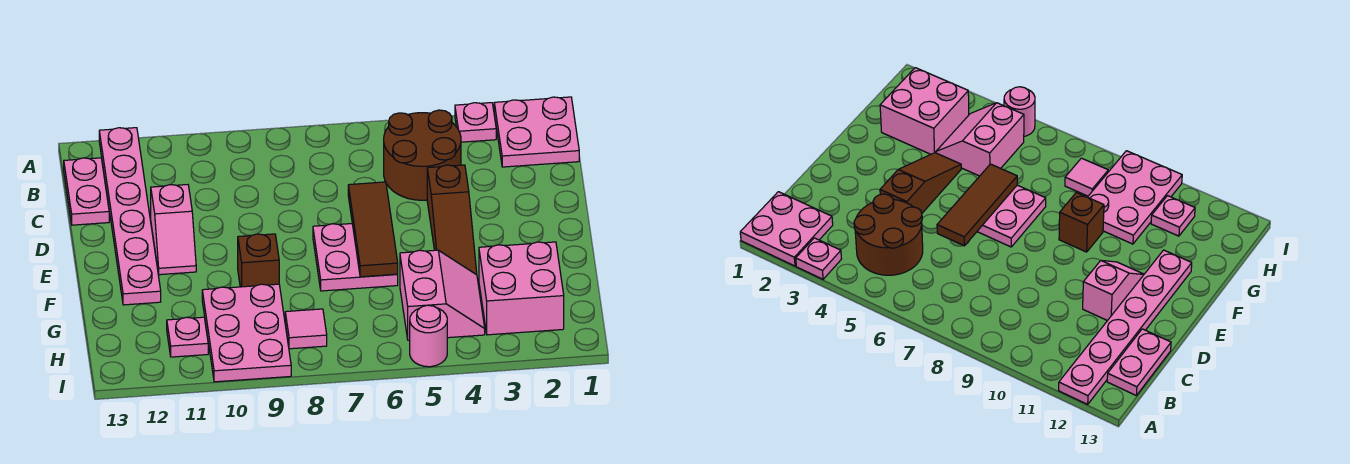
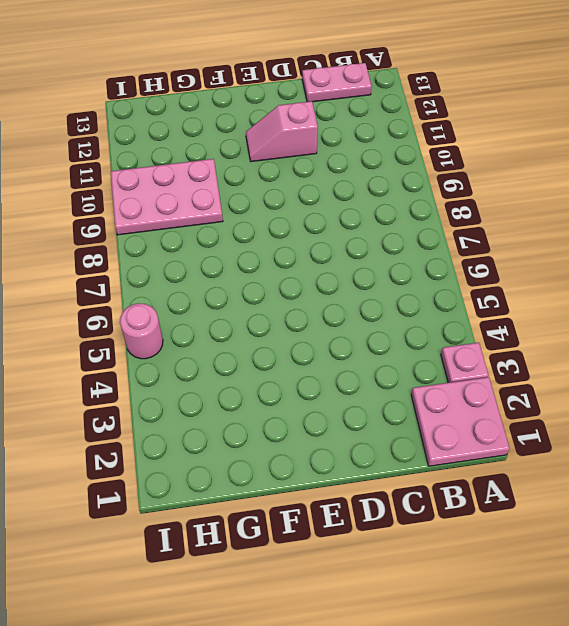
none -> pink plate A12:F12 level 1
none -> brown round brick B4:C5 level 1
none -> brown slope D4:F4 level 1 top D

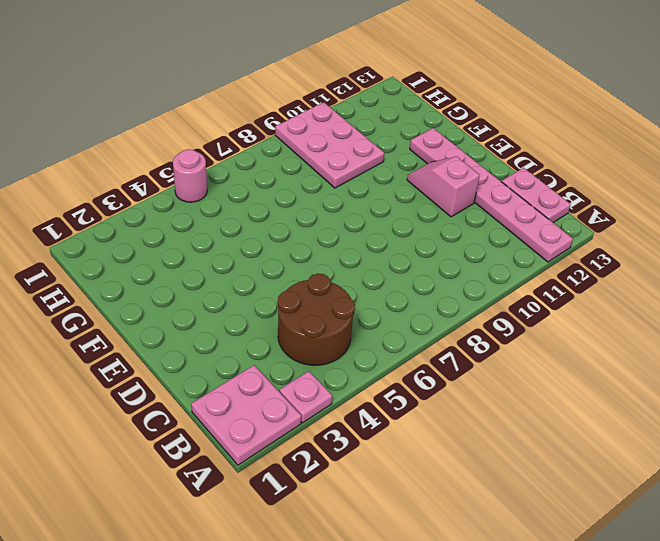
none -> brown slope D4:F4 level 1 top D
none -> pink plate E6:F7 level 1
none -> brown brick F9 level 1

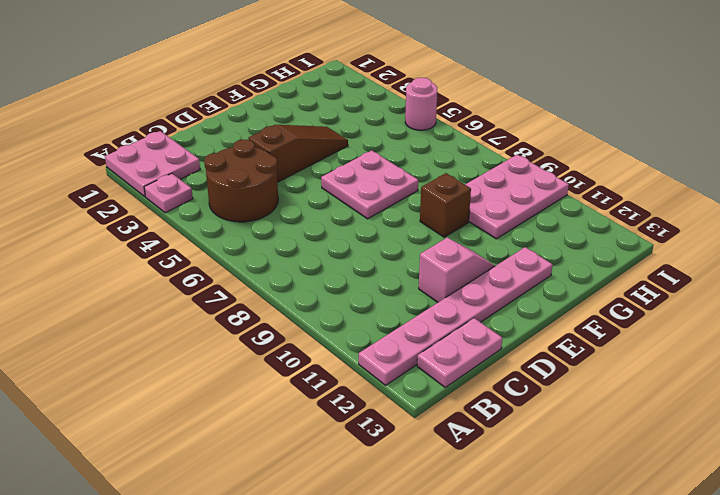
none -> pink brick G2:H3 level 1
none -> pink slope G4:H5 level 1 top 5
none -> pink tile H8 level 1

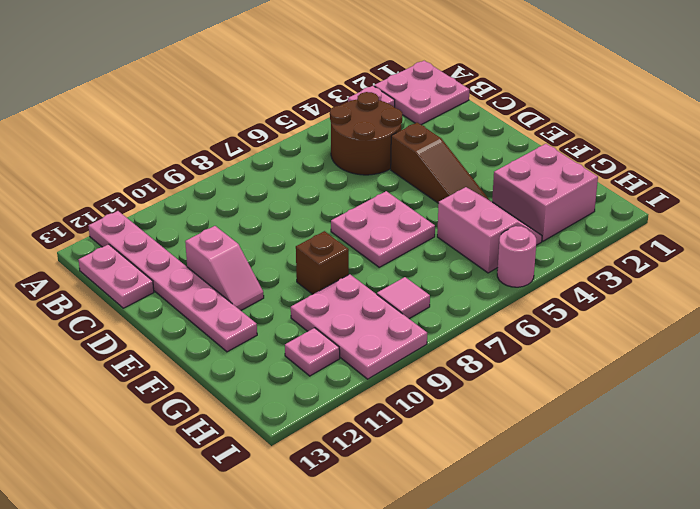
none -> brown tile D6:F6 level 2

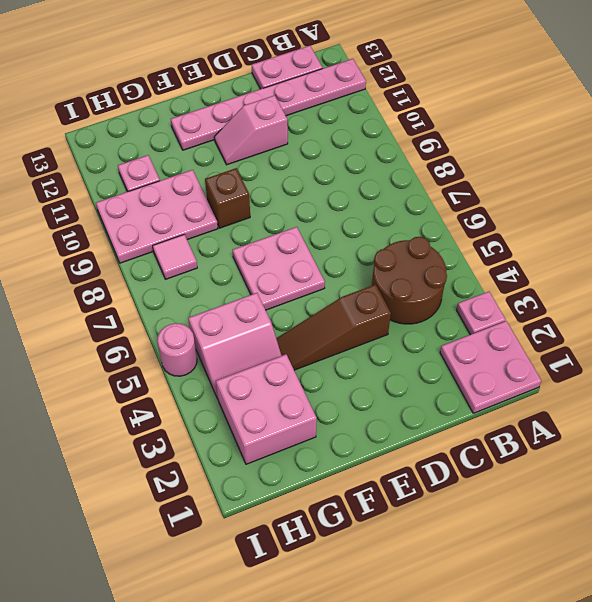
none -> brown tile D6:F6 level 2

